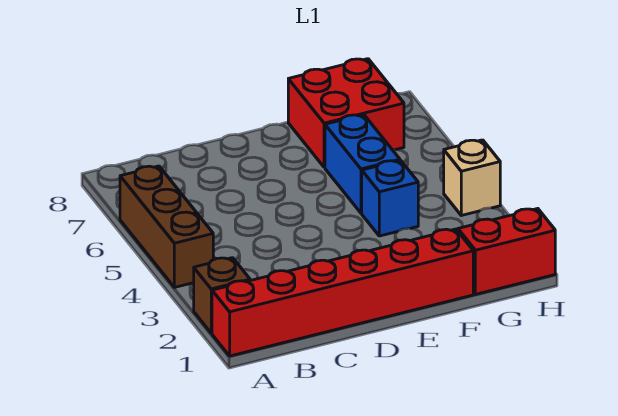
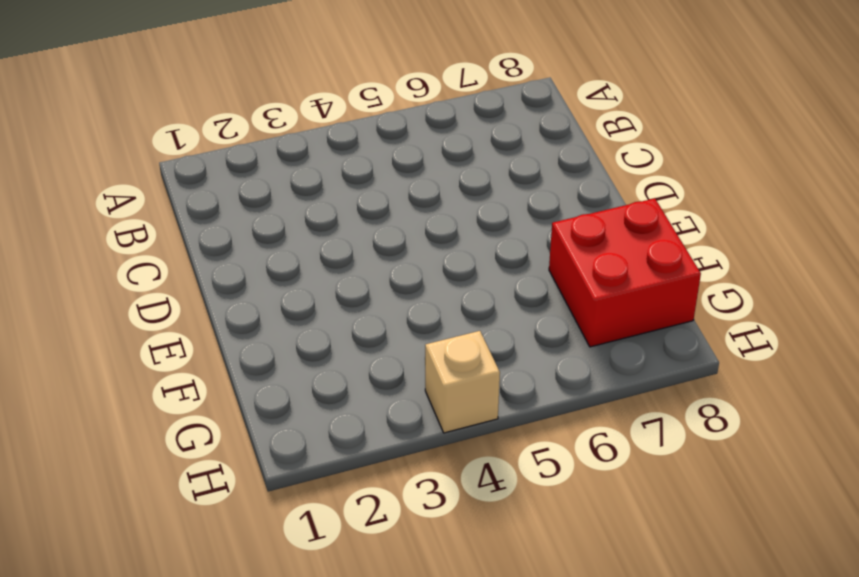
none -> red brick A1:F1 level 1
none -> brown brick A2 level 1

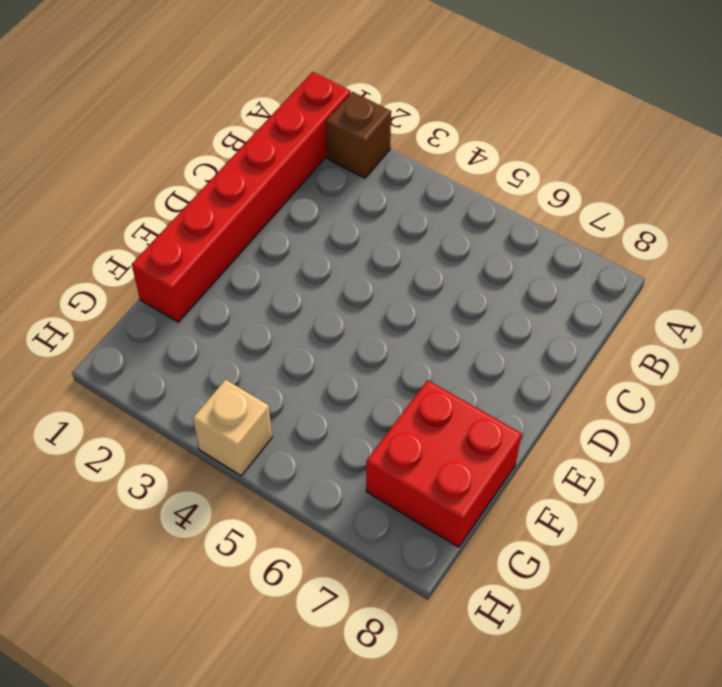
none -> brown brick A4:A6 level 1
none -> blue brick F4 level 1

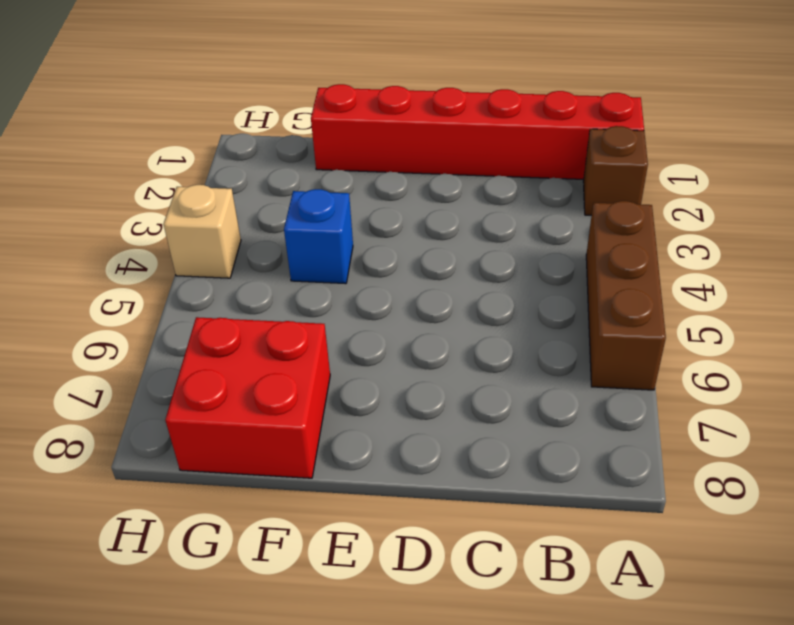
none -> blue brick F5:F6 level 1
none -> red brick G1:H1 level 1

